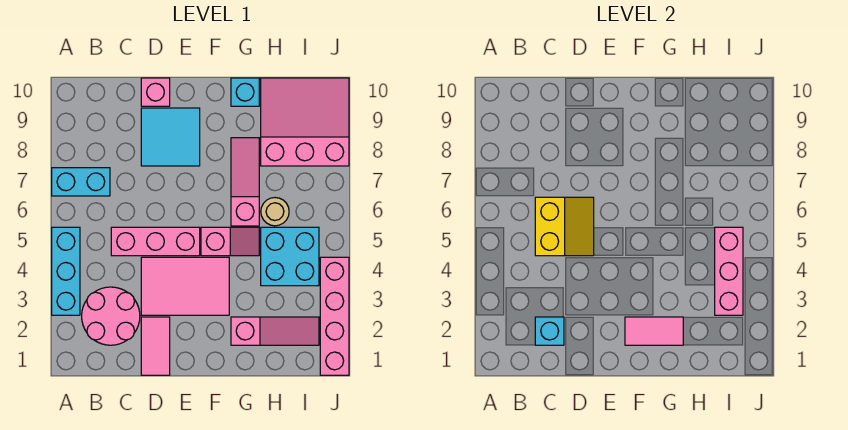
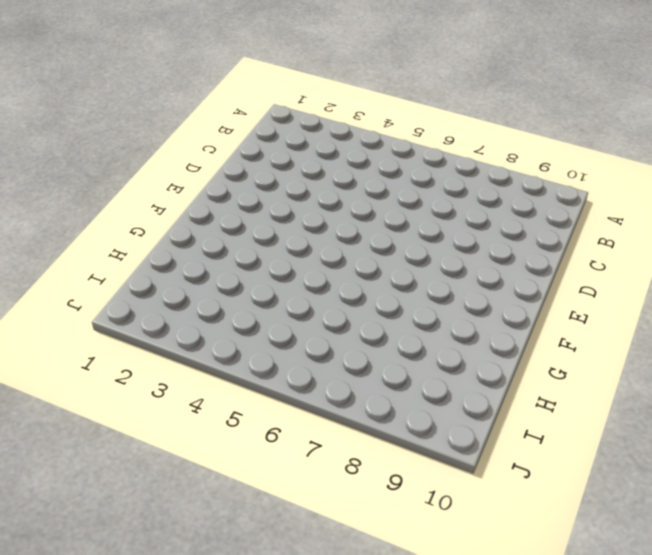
none -> cyan brick A3:A5 level 1
none -> cyan brick A7:B7 level 1
none -> pink round brick B2:C3 level 1

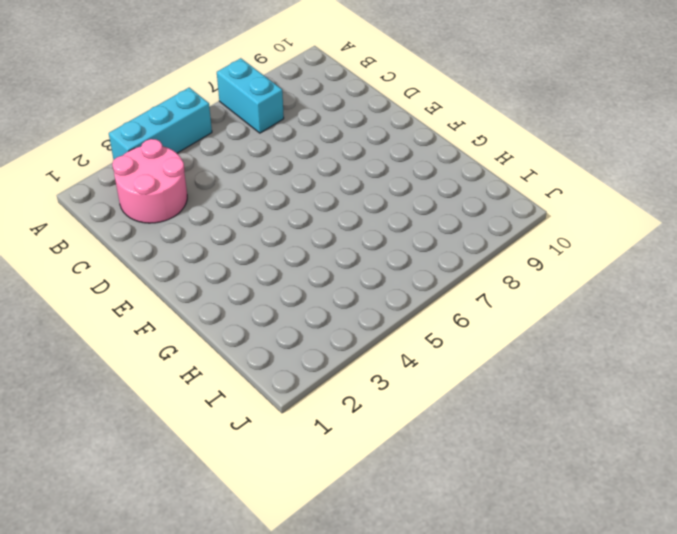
none -> pink brick C5:E5 level 1
none -> pink tile D1:D2 level 1
none -> pink tile D3:F4 level 1

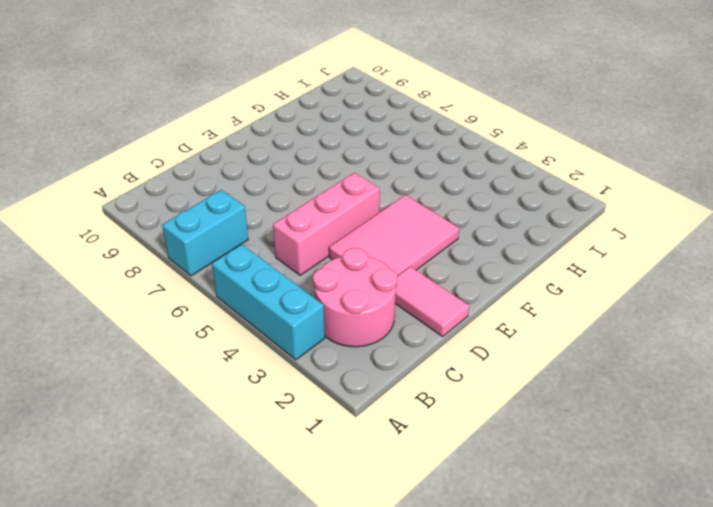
none -> cyan tile D8:E9 level 1
none -> pink brick D10 level 1
none -> pink slope F5:G5 level 1 top F

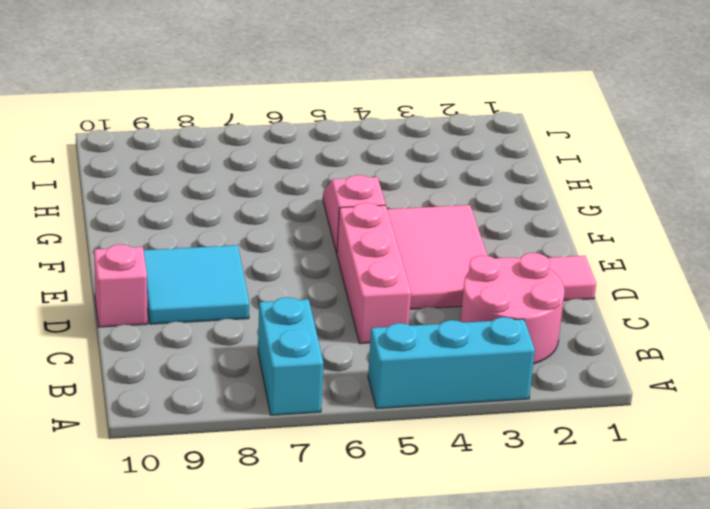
none -> pink slope G2:I2 level 1 top G
none -> pink slope G6:G8 level 1 top 6
none -> cyan brick G10 level 1

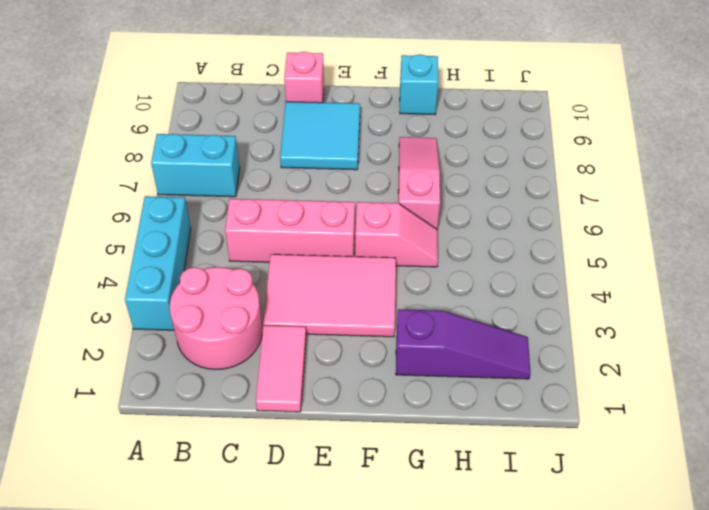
purple slope G2:I2 level 1 top G -> pink slope G2:I2 level 1 top G
none -> cyan brick H4:I5 level 1
none -> tan round brick H6 level 1
none -> pink slope H8:J10 level 1 top 8

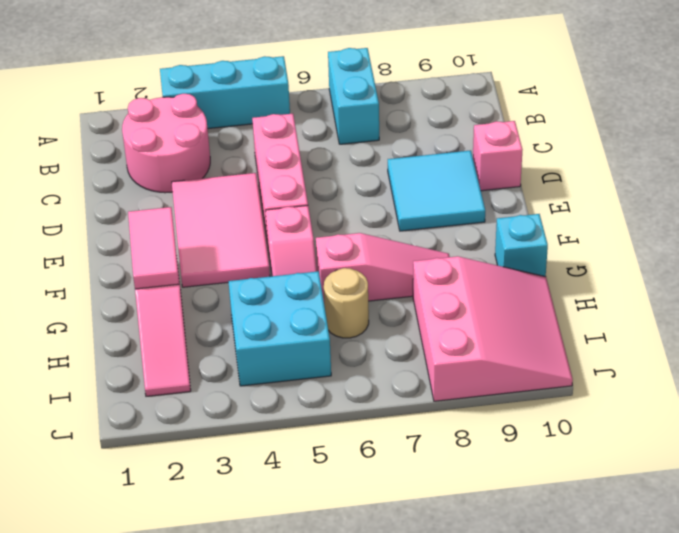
none -> pink tile D1:D2 level 1
none -> pink brick J1:J4 level 1
none -> cyan brick C2 level 2

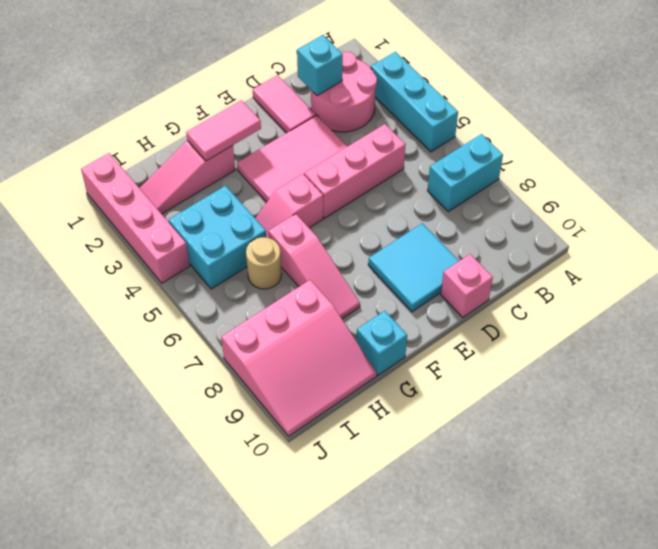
none -> yellow slope C5:D6 level 2 top C
none -> pink brick I3:I5 level 2

